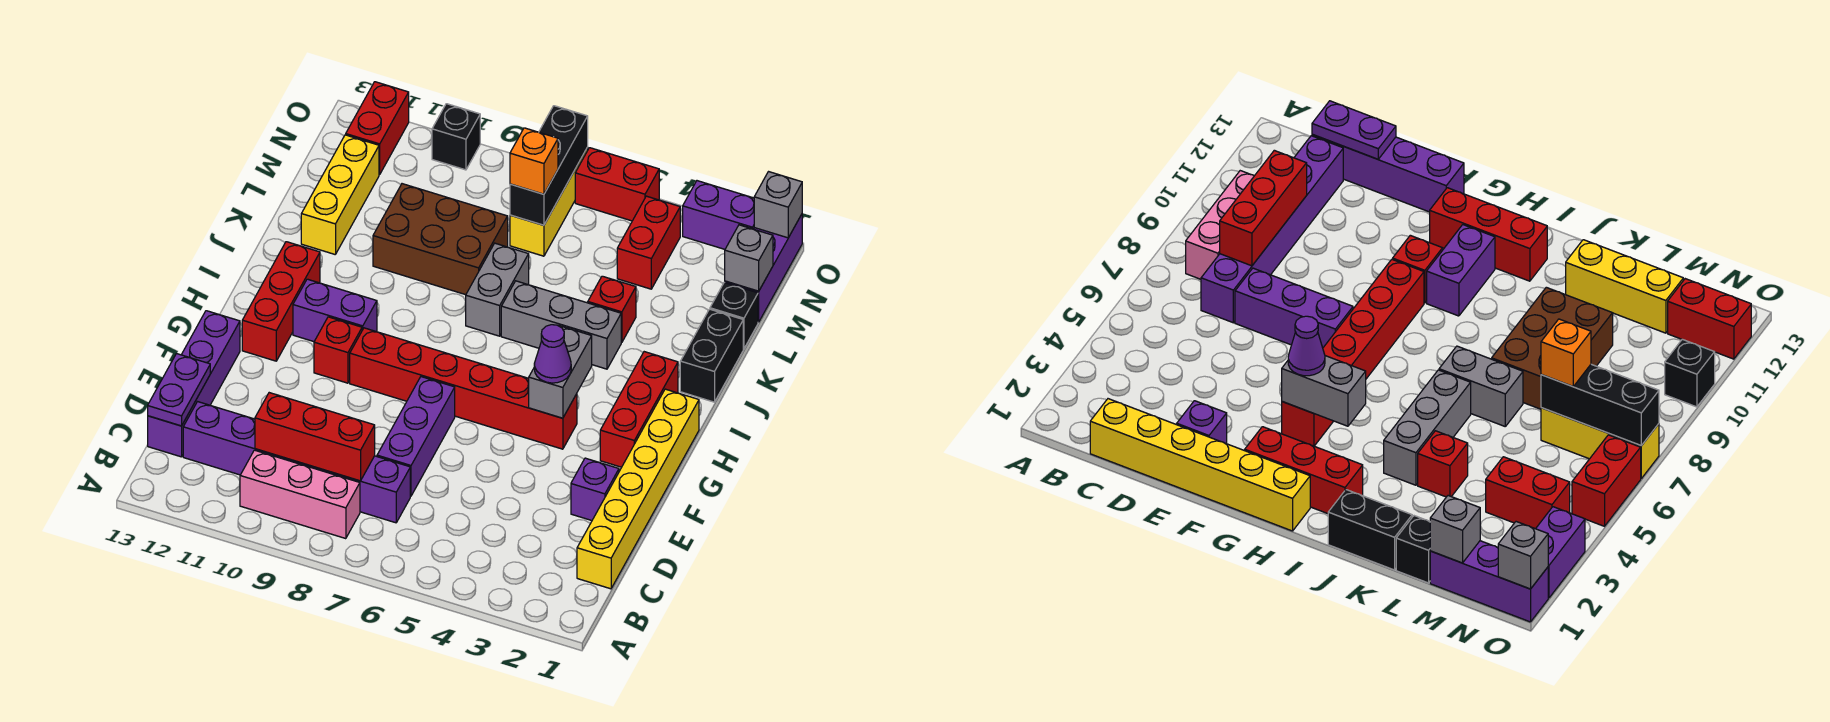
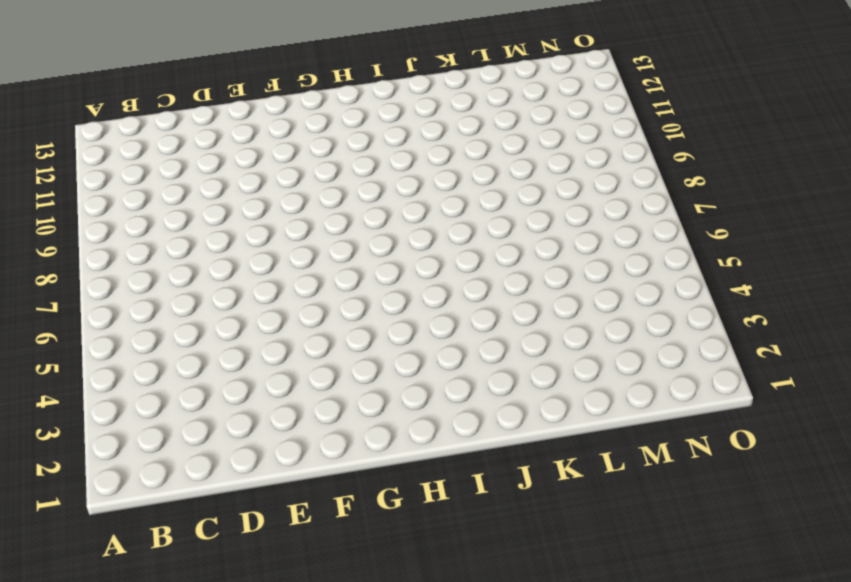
none -> pink brick B8:B10 level 1
none -> yellow brick C1:H1 level 1
none -> purple brick C7:C12 level 1
none -> purple brick C13:F13 level 1

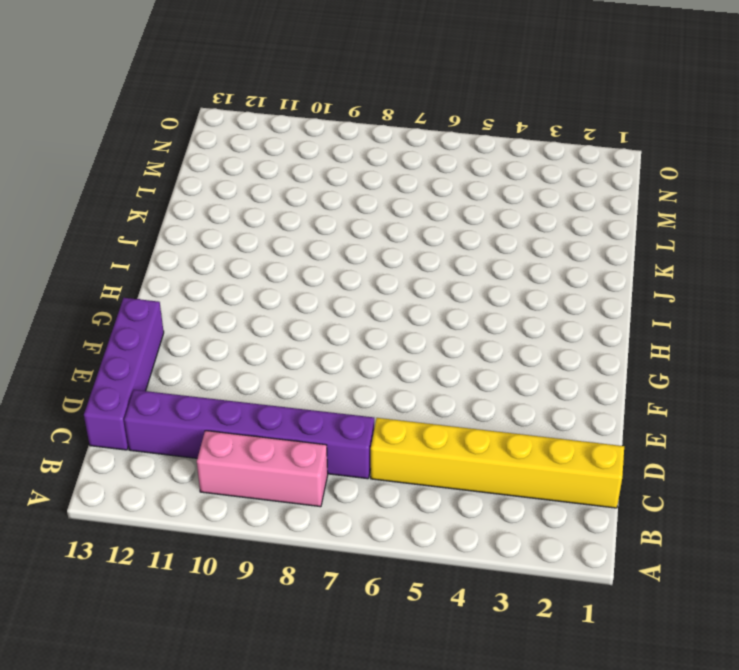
yellow brick C1:C6 level 1 -> yellow brick C1:H1 level 1
none -> purple brick D7:F7 level 1
none -> purple brick E2 level 1
none -> red brick G2:I2 level 1
none -> red brick G4:G9 level 1

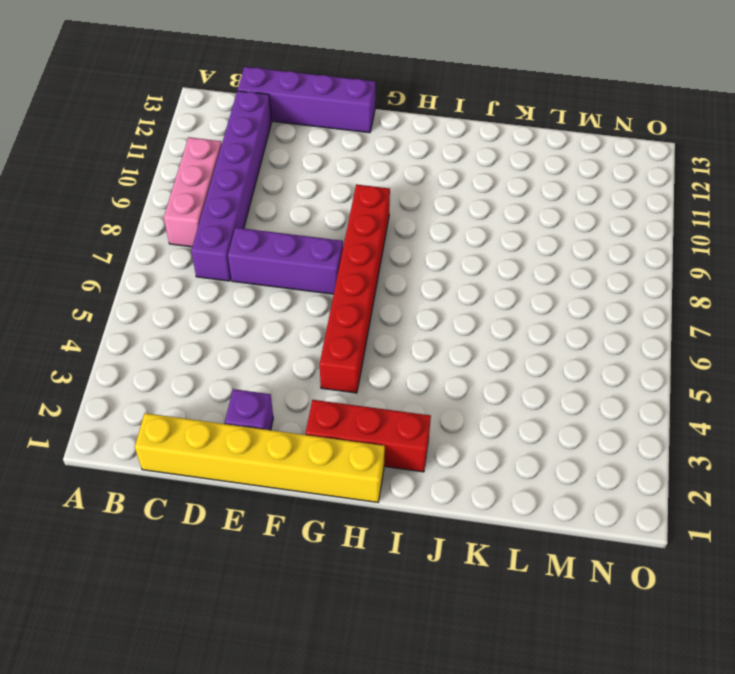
none -> red brick G10 level 1
none -> red brick G12:I12 level 1
none -> purple brick H10:H11 level 1
none -> black brick J1:K1 level 1

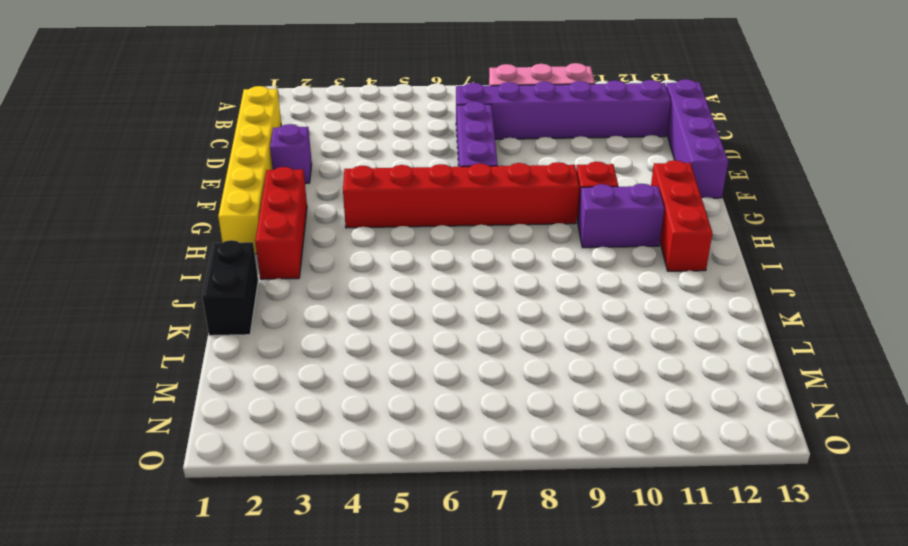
none -> grey brick J4:J6 level 1
none -> grey brick J7:K7 level 1
none -> red brick K4 level 1
none -> brown brick K8:L10 level 1

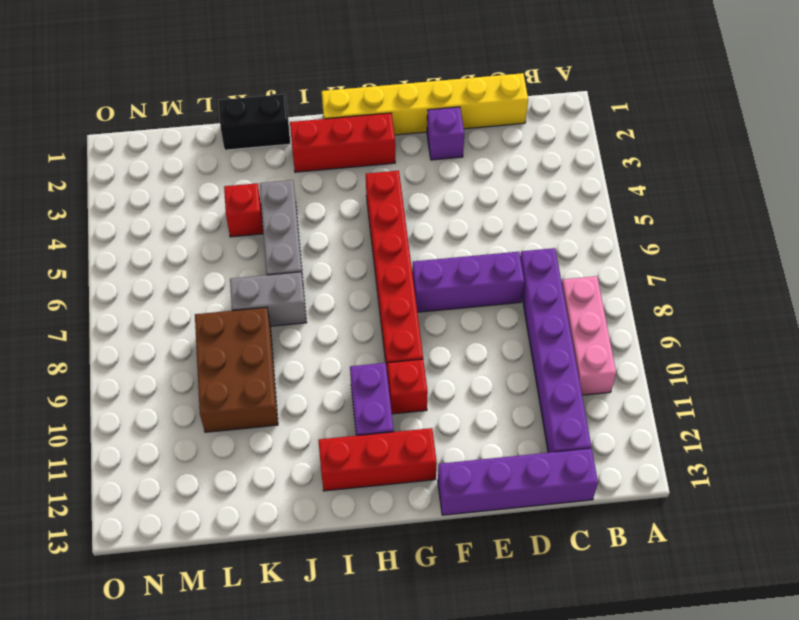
none -> yellow brick K12:M12 level 1
none -> black brick L1 level 1
none -> purple brick M1:O1 level 1
none -> red brick M4:N4 level 1

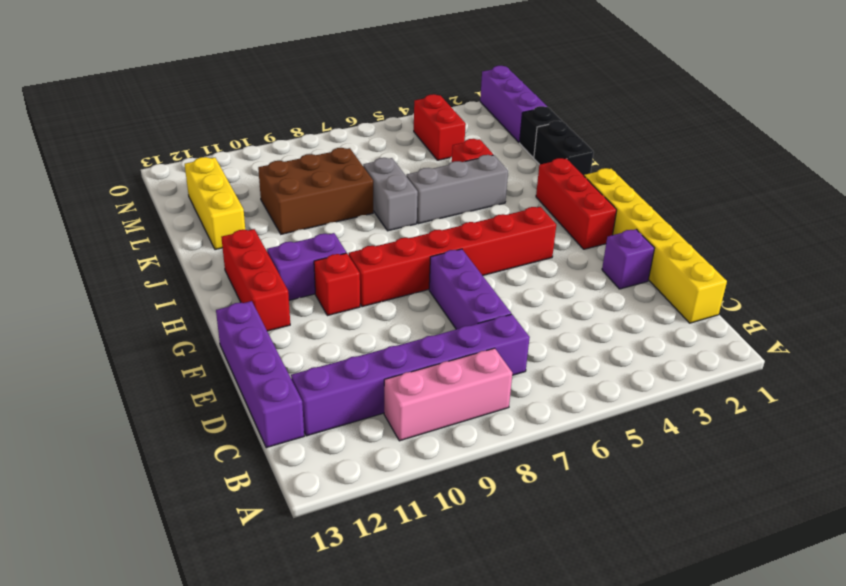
none -> yellow brick M7:O7 level 1
none -> red brick N12:O12 level 1
none -> purple brick O2:O3 level 1
none -> red brick O5:O6 level 1

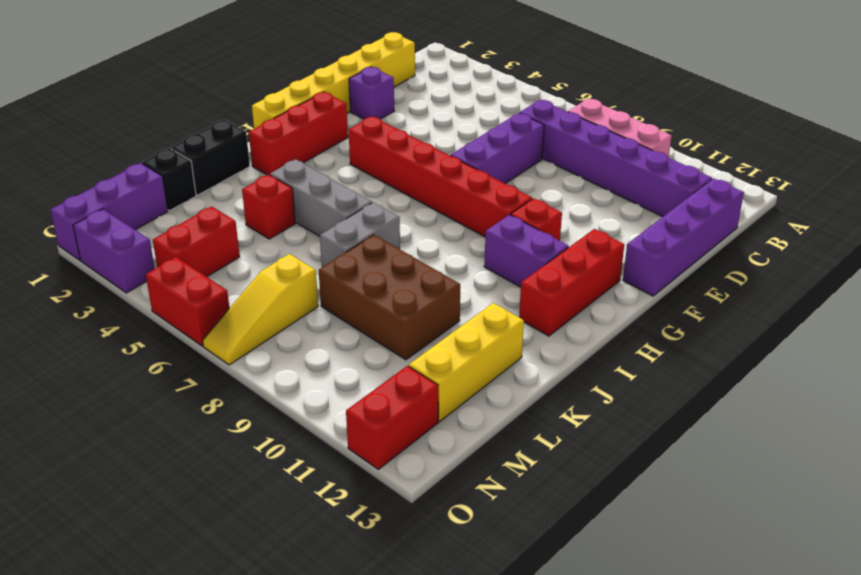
yellow slope M7:O7 level 1 top M -> yellow brick M7:O7 level 1
none -> black brick O10 level 1
none -> red brick C8:C10 level 2
none -> purple plate C13:D13 level 2
none -> grey brick G4:H4 level 2

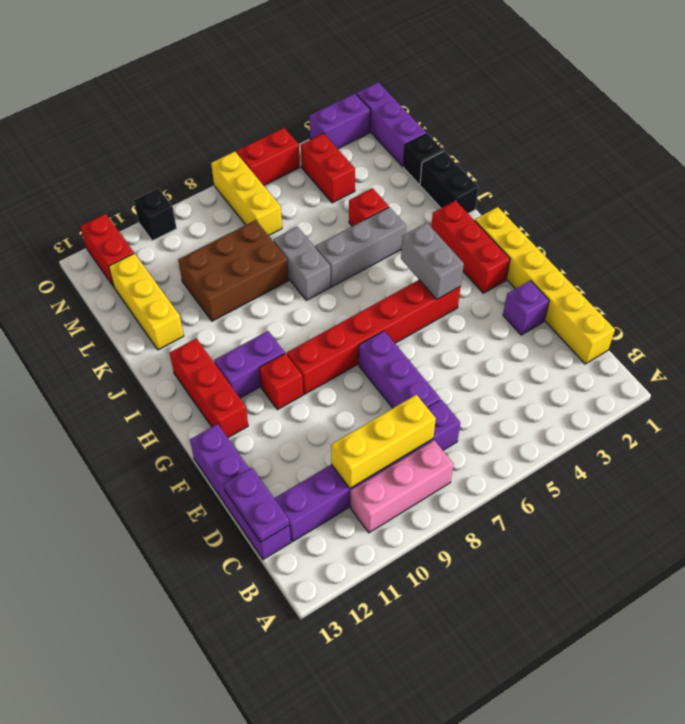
yellow brick C8:C10 level 2 -> red brick C8:C10 level 2
none -> grey brick M1 level 2
none -> black brick M7:O7 level 2
none -> grey brick O1 level 2
none -> purple cone G4 level 3

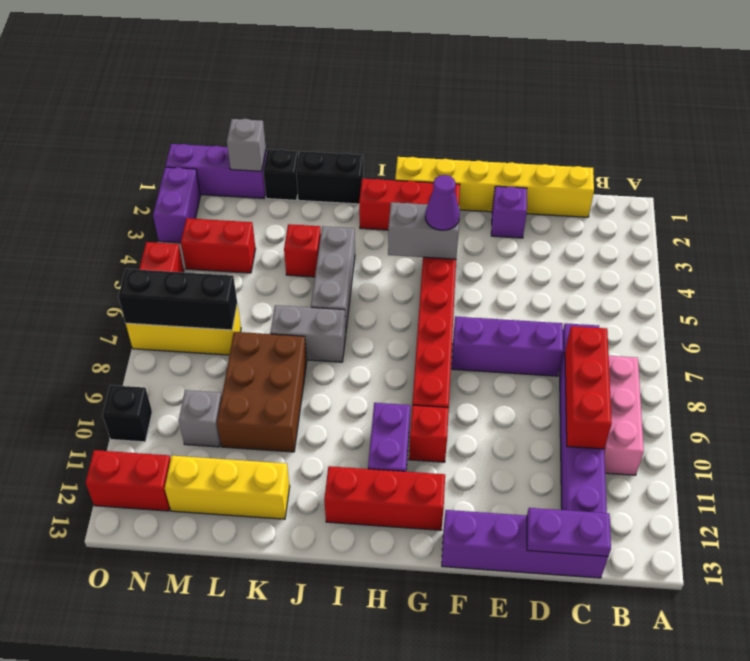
grey brick M10 level 1 -> grey brick O1 level 2
none -> orange brick M7 level 3

